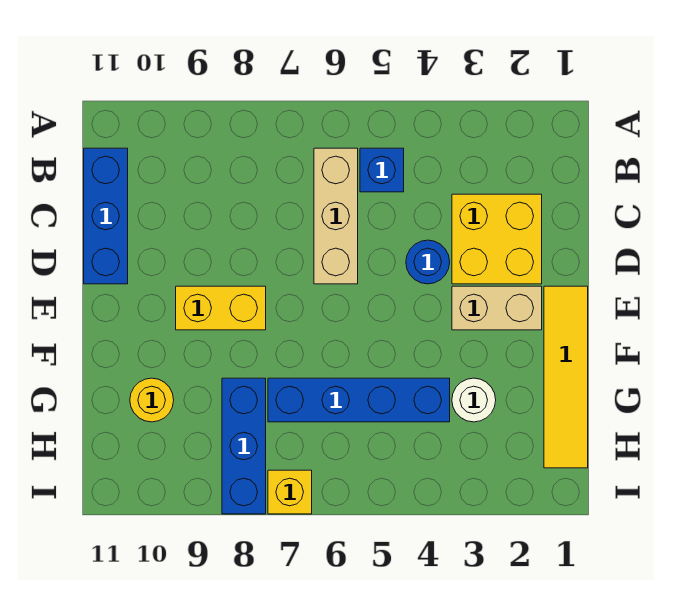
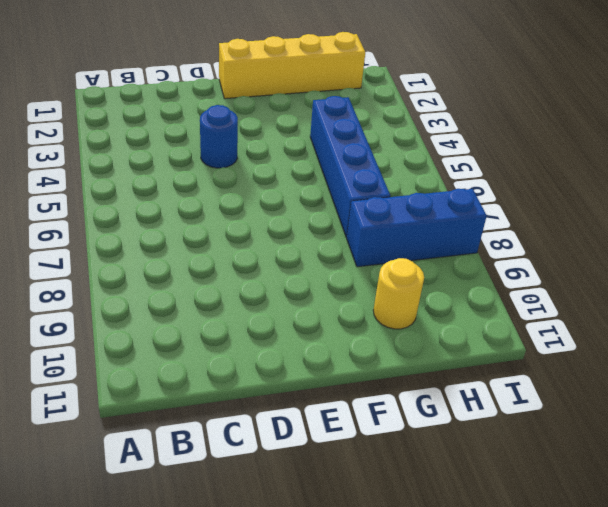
yellow brick E1:H1 level 1 -> yellow tile E1:H1 level 1
none -> blue brick B5 level 1
none -> tan brick B6:D6 level 1
none -> blue brick B11:D11 level 1

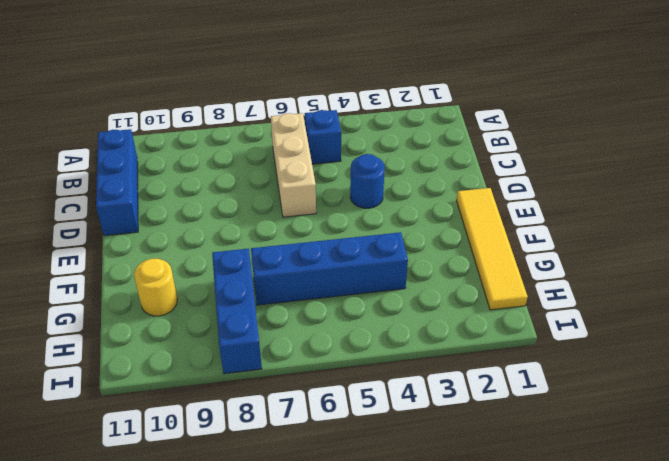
none -> yellow brick C2:D3 level 1
none -> tan brick E2:E3 level 1
none -> yellow brick E8:E9 level 1

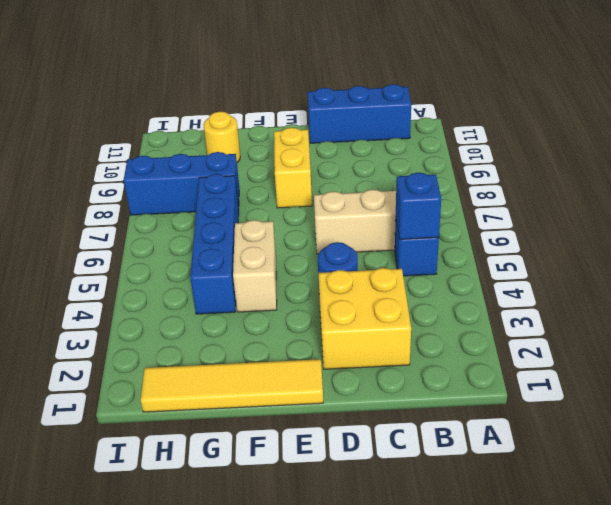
blue brick B5 level 2 -> none
tan brick F4:F5 level 1 -> tan brick E2:E3 level 1
none -> white round brick G3 level 1
none -> yellow brick I7 level 1

